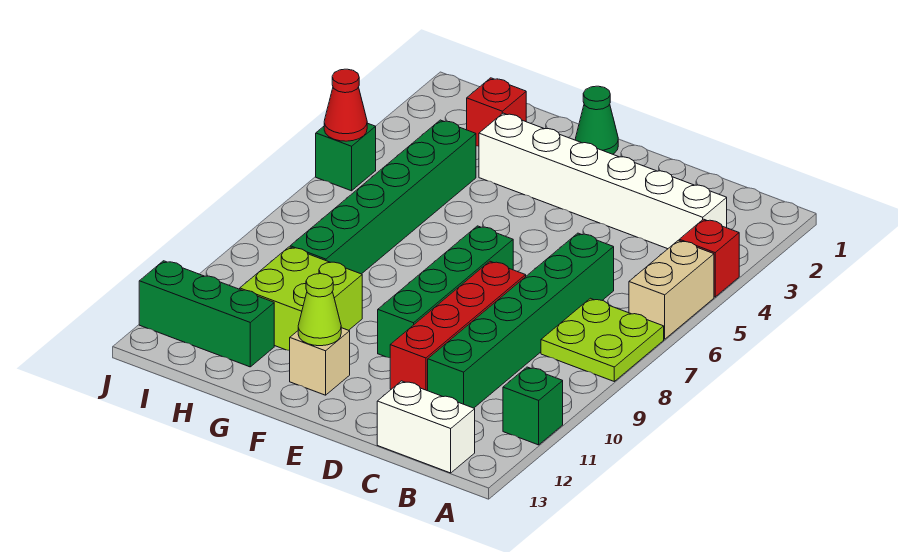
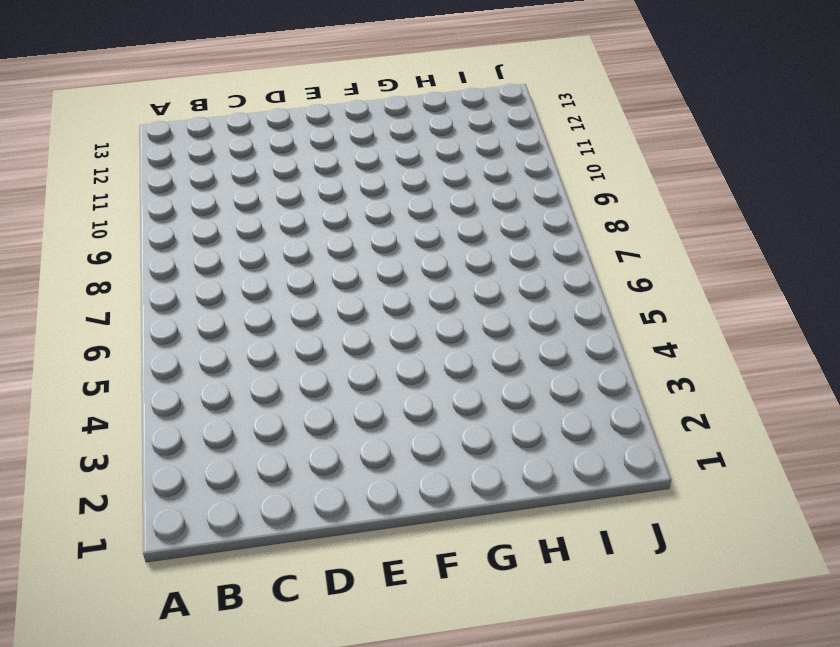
none -> red brick A4 level 1
none -> tan brick A5:A6 level 1
none -> lime plate A7:B8 level 1

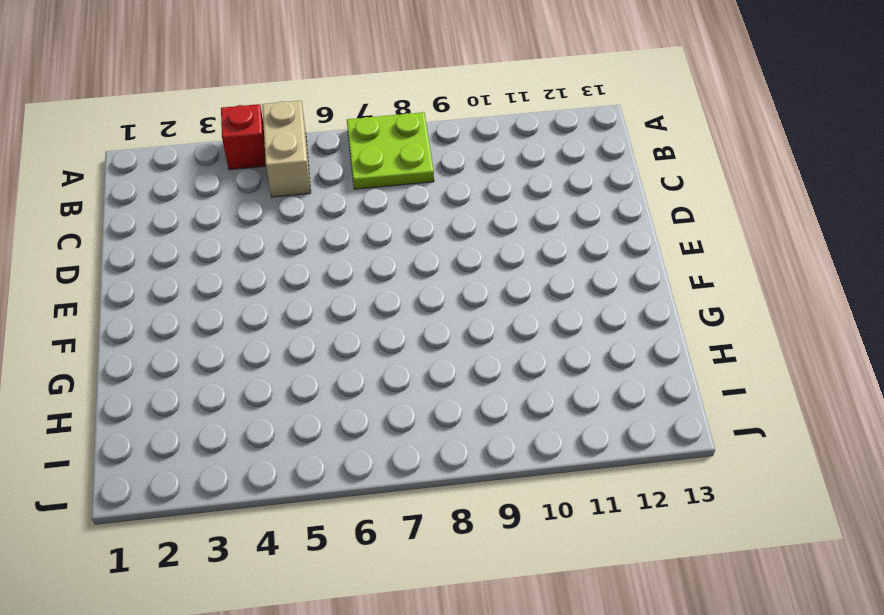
tan brick A5:B5 level 1 -> tan brick A5:A6 level 1
none -> green brick A11 level 1
none -> white brick B3:G3 level 1
none -> white brick B13:C13 level 1

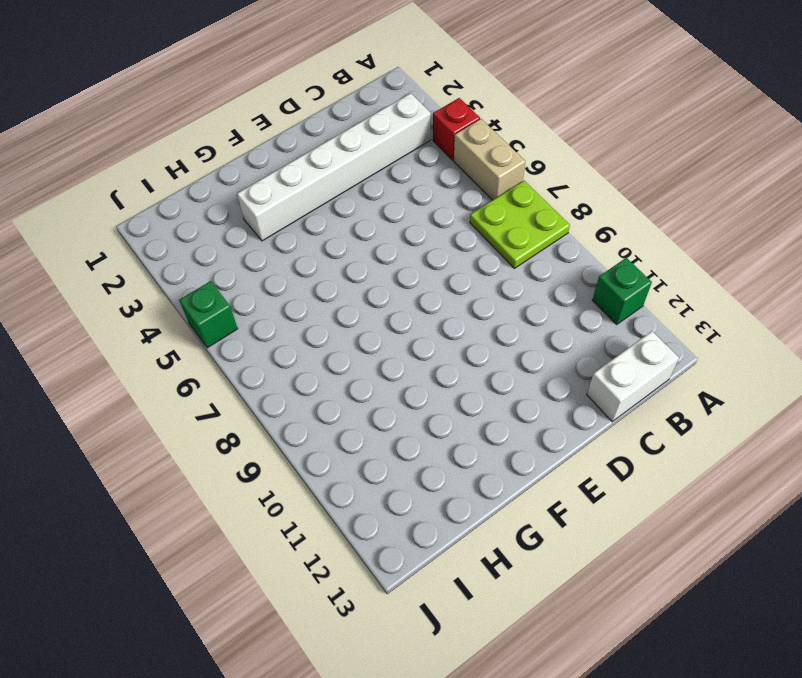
none -> green brick C6:C11 level 1
none -> red brick D8:D11 level 1
none -> green brick E7:E10 level 1

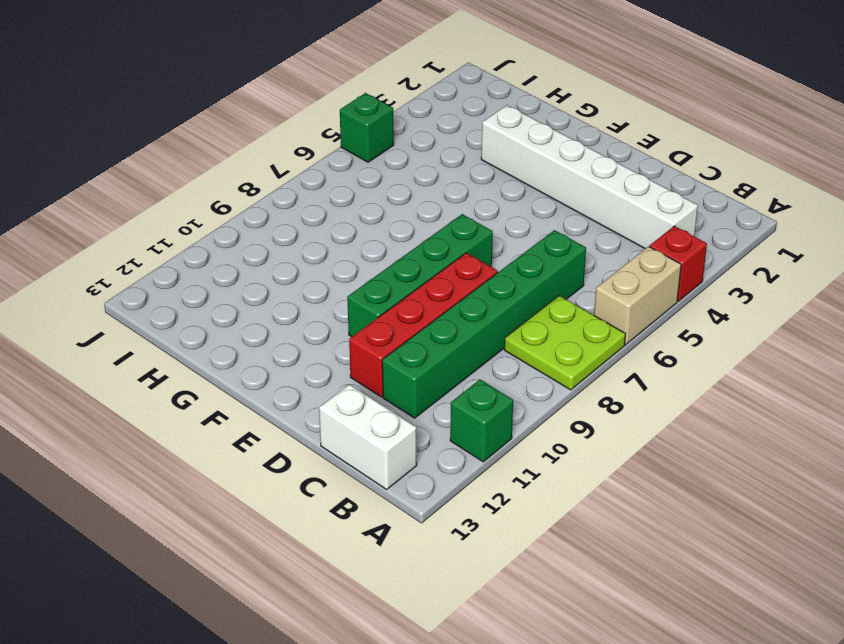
none -> green cone F1 level 1
none -> tan brick F12 level 1
none -> lime brick G10:H11 level 1

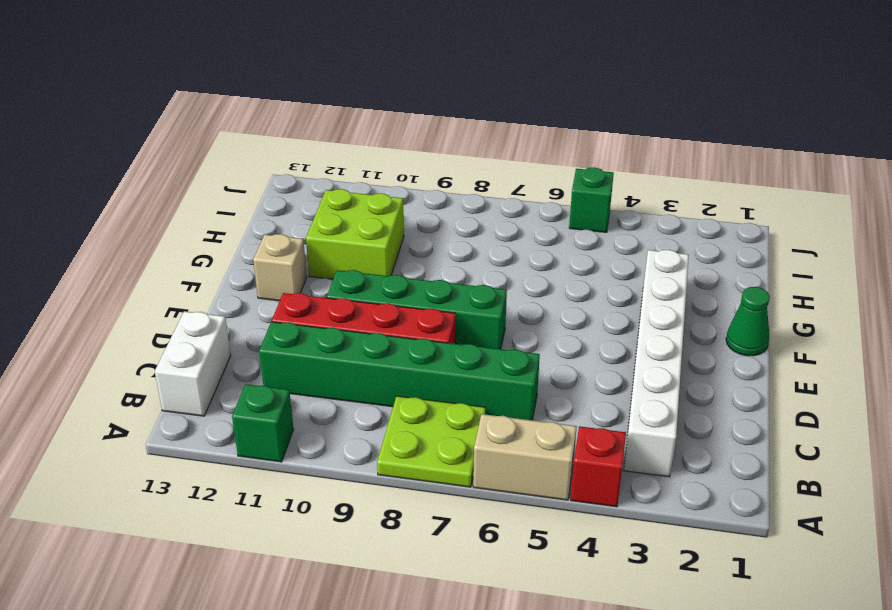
none -> red brick H2 level 1
none -> green brick H4:H9 level 1
none -> green brick H12:J12 level 1

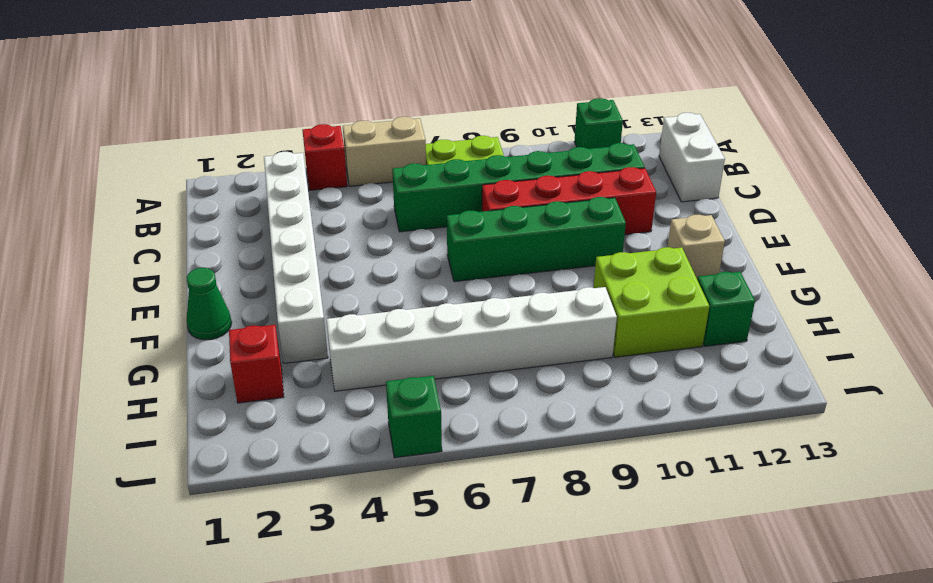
white brick H4:H9 level 1 -> green brick H4:H9 level 1
green brick H12 level 1 -> green brick H12:J12 level 1
none -> lime cone F12 level 2
none -> red cone J5 level 2

